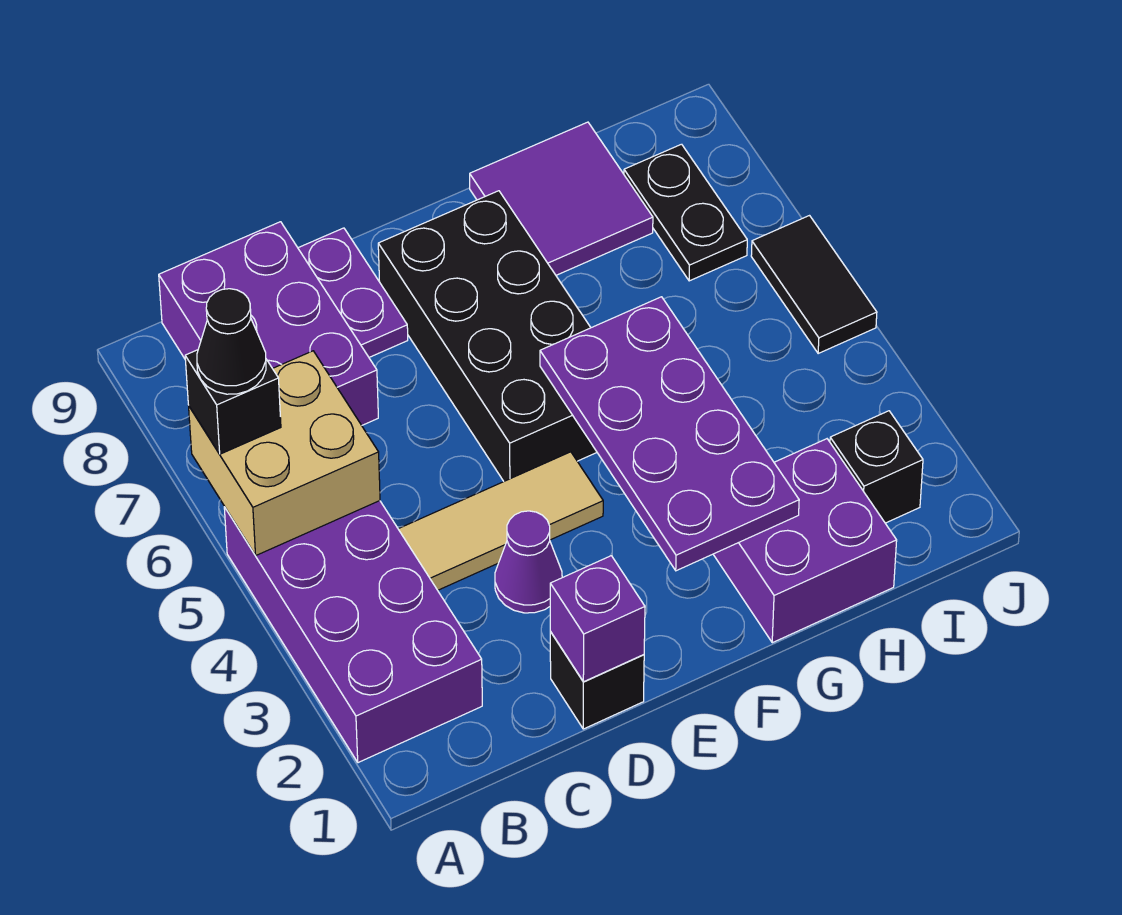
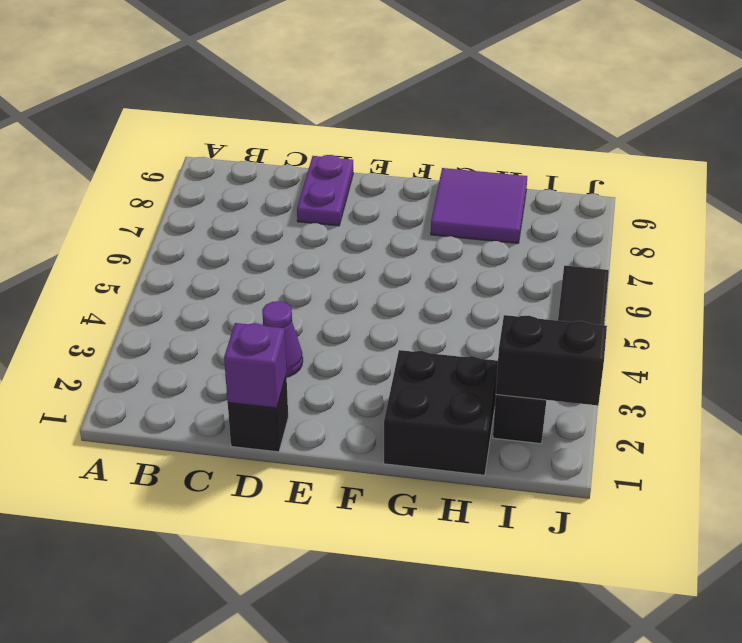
black brick G1:H2 level 1 -> purple brick G1:H2 level 1
black brick I2:J2 level 2 -> none
none -> purple brick A2:B5 level 1
none -> purple brick B7:C9 level 1
none -> tan tile C4:E4 level 1

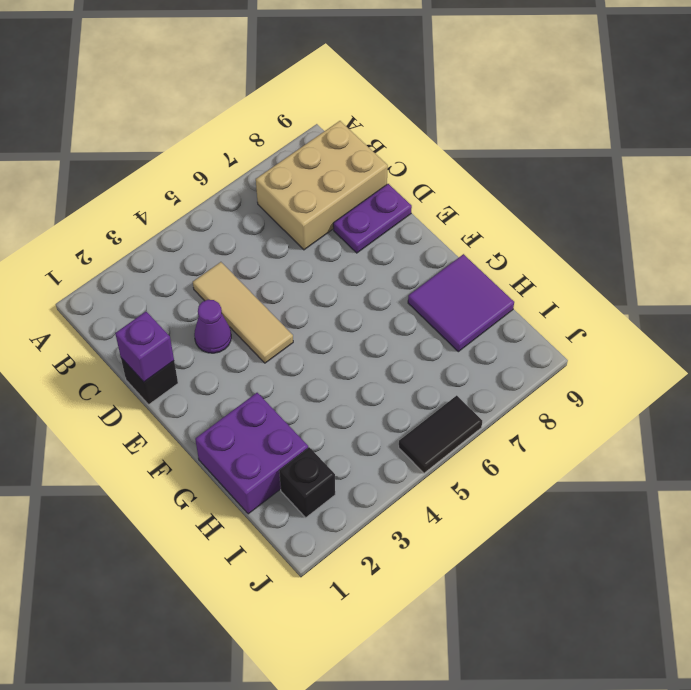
tan brick B7:C9 level 1 -> purple brick B7:C9 level 1
none -> purple brick A2:B5 level 1
none -> black brick E5:F8 level 1
none -> black plate I7:I8 level 1

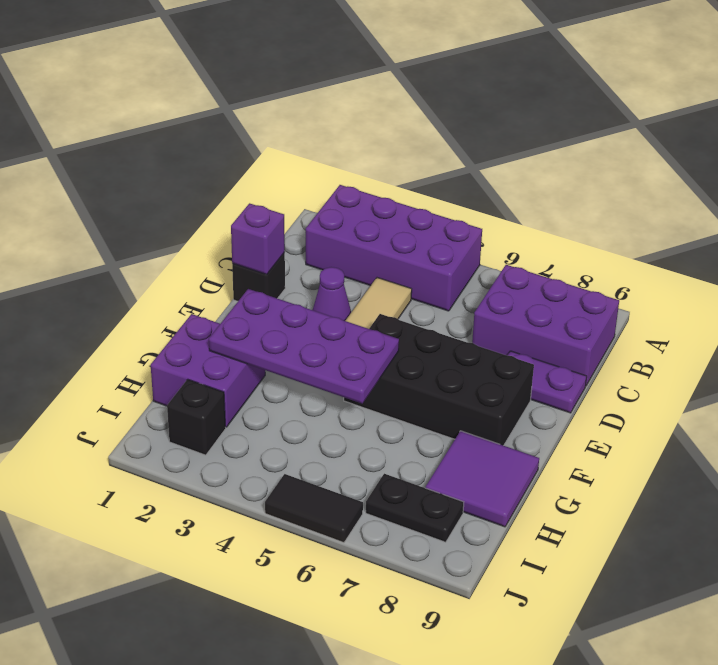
none -> tan brick A5:B6 level 2
none -> black brick A6 level 3
none -> black cone A6 level 4

